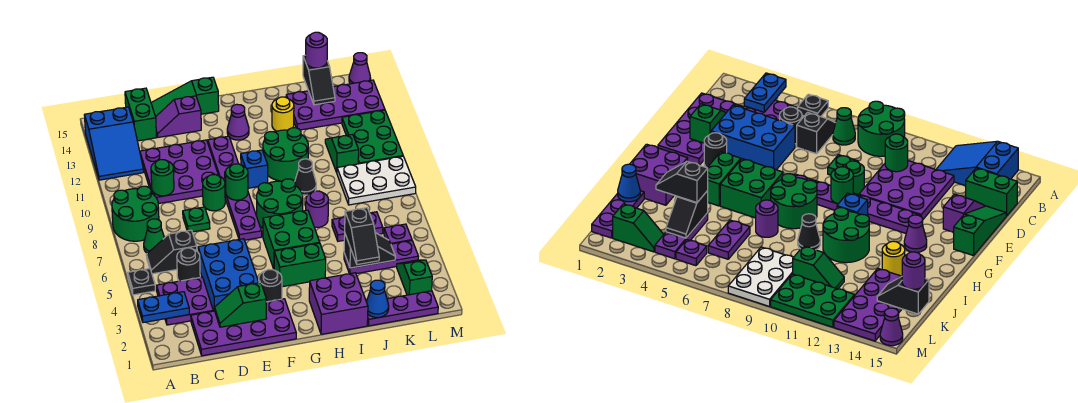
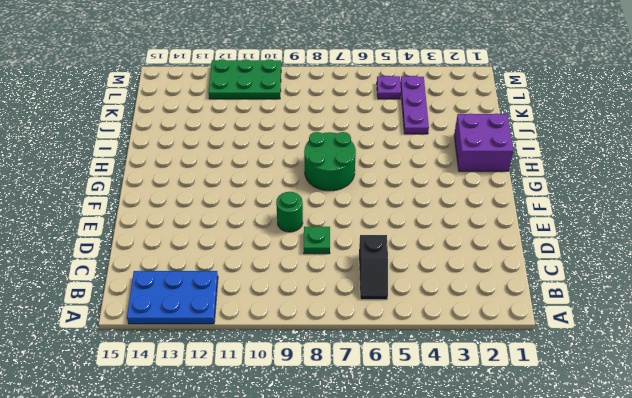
blue plate A12:B14 level 1 -> blue slope A12:B14 level 1 top 14
none -> black plate A5 level 1
none -> green round brick A8:B9 level 1
none -> purple plate B3:C4 level 1
none -> green cone B7 level 1

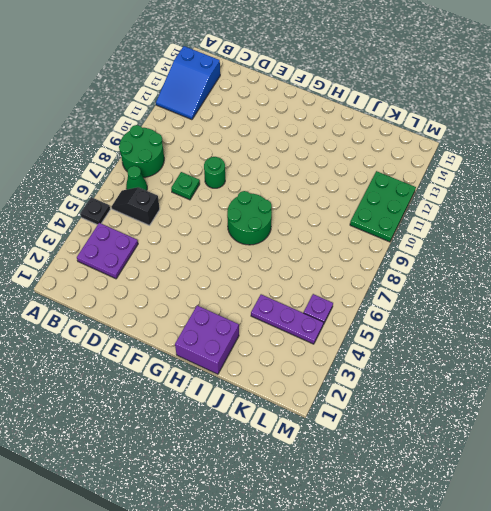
none -> purple plate C1:F2 level 1
none -> black round brick C5 level 1
none -> purple plate C10:E12 level 1
none -> green brick C14:C15 level 1

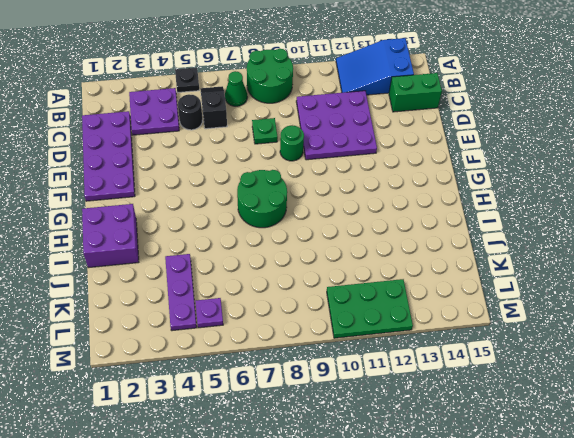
none -> blue brick D3:E5 level 1
none -> purple slope D14:E14 level 1 top E
none -> green slope D15:F15 level 1 top F
none -> black round brick F3 level 1

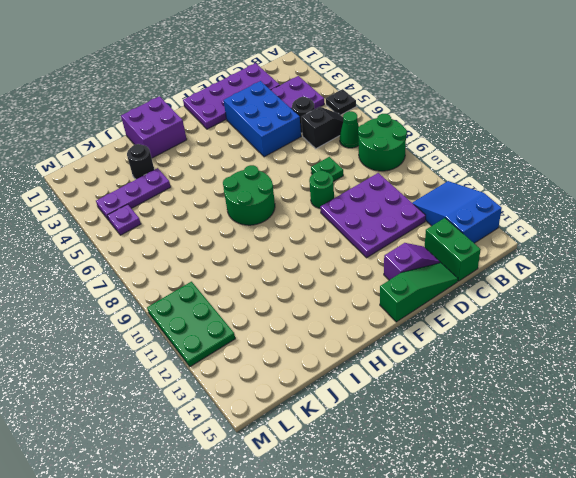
black round brick J3 level 1 -> black round brick F3 level 1
none -> purple plate F7:F12 level 1
none -> green brick G4:H4 level 1
none -> green brick G5:H6 level 1
none -> blue brick G10 level 1

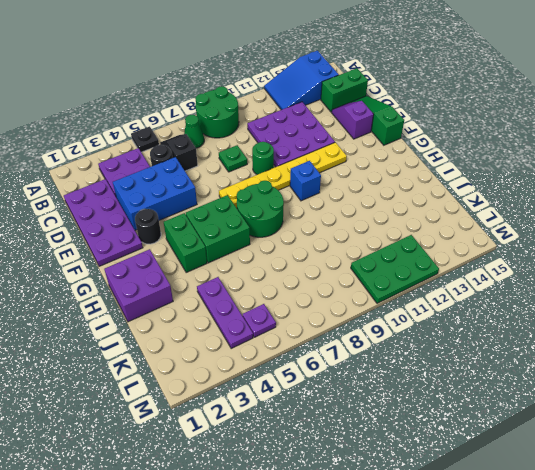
yellow plate F7:F12 level 1 -> purple plate F7:F12 level 1
none -> purple cone G13 level 1
none -> green round brick H10:I11 level 1
none -> purple round brick I7 level 1
none -> black cone I9 level 1

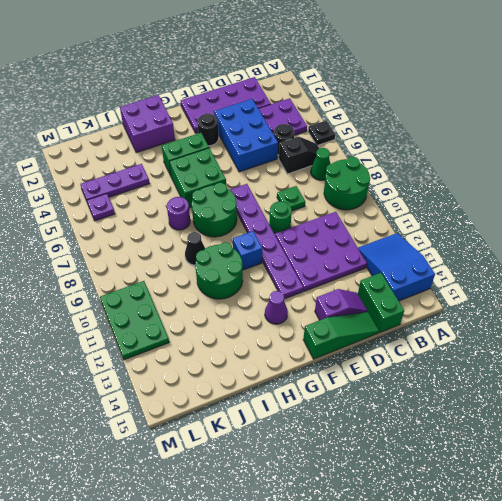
none -> yellow round brick I13 level 1
none -> purple plate J1:L1 level 1
none -> purple plate J6:K6 level 1
none -> purple plate J13:M14 level 1

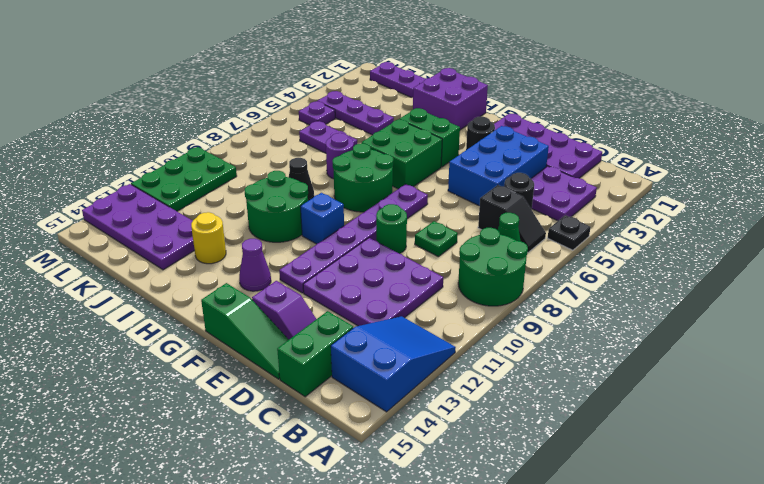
none -> white plate K8:M9 level 1
none -> green slope K10:K11 level 1 top 10
none -> green slope L2:L3 level 1 top 2
none -> purple cone M15 level 1

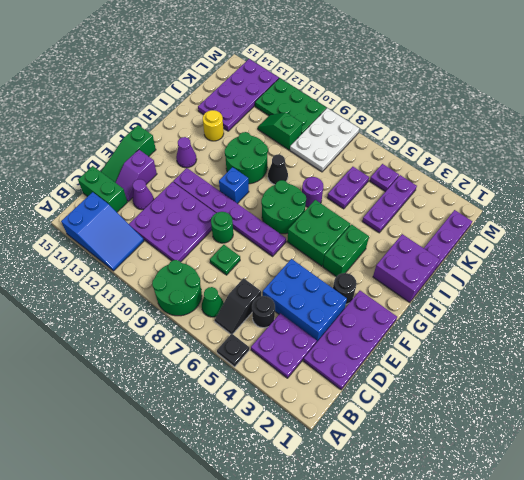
purple cone D13 level 1 -> purple cone M15 level 1
none -> green slope L2:L3 level 1 top 2
none -> blue plate A3:B3 level 2
none -> green round brick C10 level 2
none -> green slope D2:E2 level 2 top E

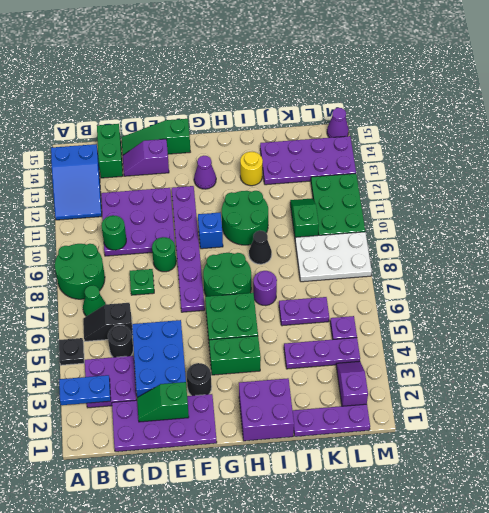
purple slope L2:L3 level 1 top 2 -> green slope L2:L3 level 1 top 2
none -> green round brick F9 level 2
none -> blue cone J1 level 2
none -> black slope J4:K4 level 2 top J
none -> black slope K14:K15 level 2 top 15

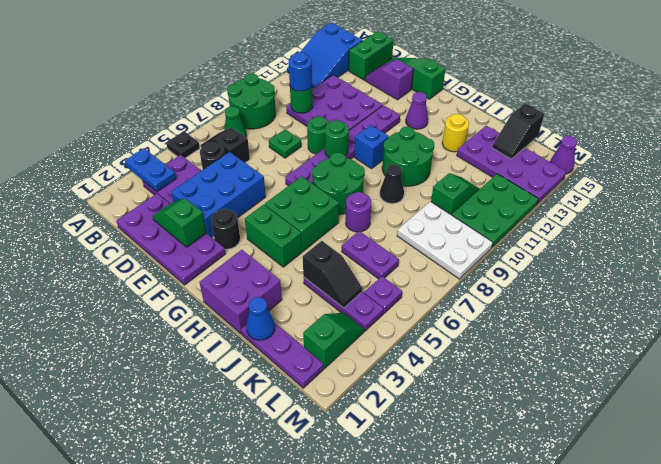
blue round brick C10 level 3 -> none
none -> black slope J3:J4 level 3 top 4
none -> purple round brick K15 level 3

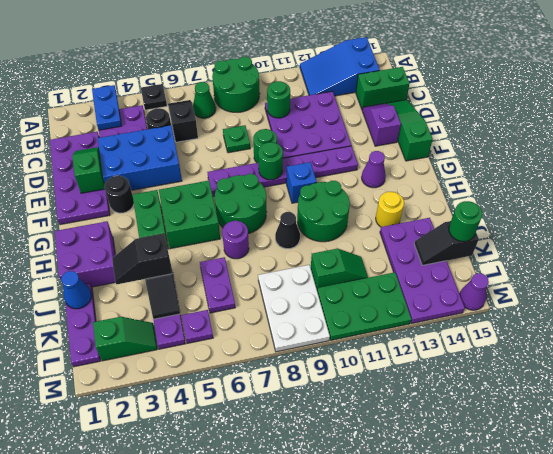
green round brick K15 level 3 -> purple round brick K15 level 3

